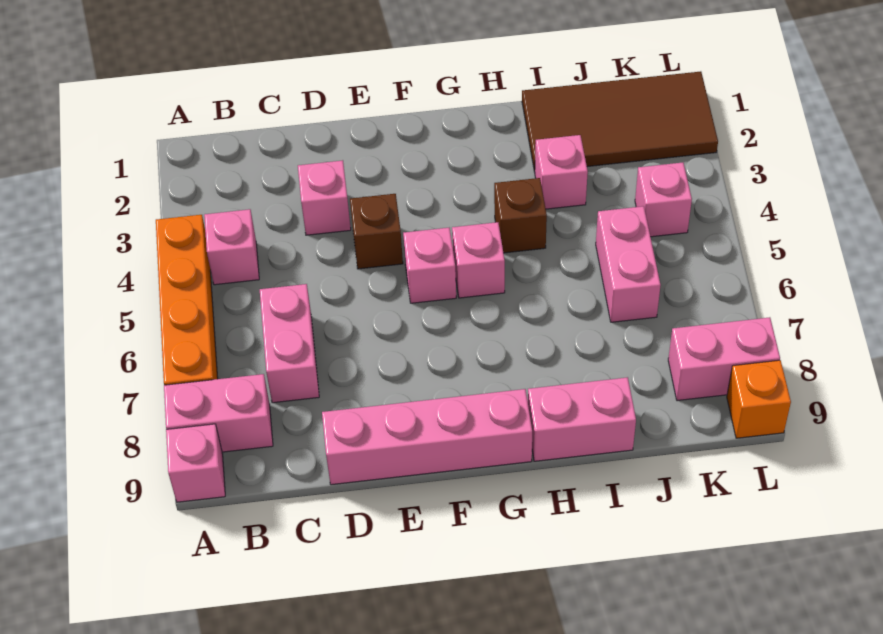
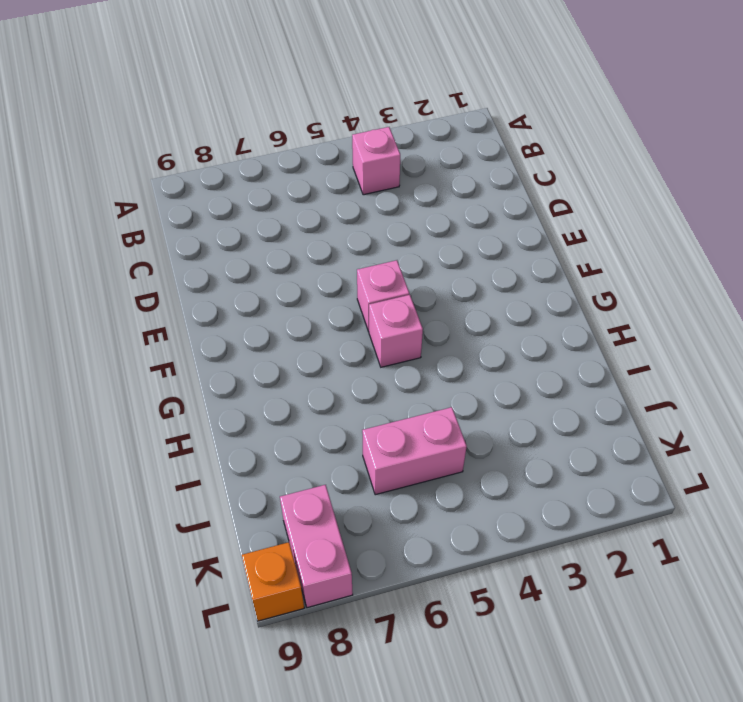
none -> orange brick A4:A7 level 1
none -> pink brick A8:B8 level 1
none -> pink brick A9 level 1

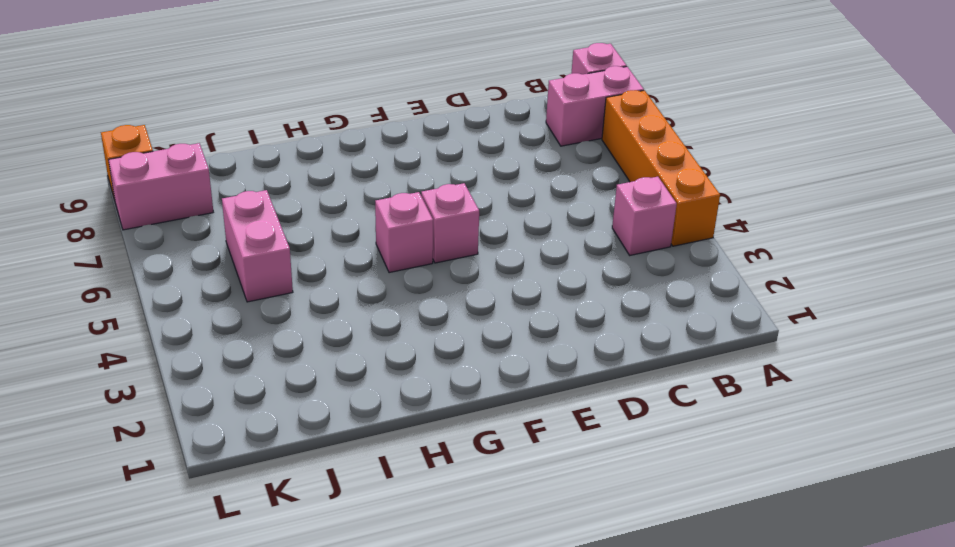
none -> pink brick C6:C7 level 1
none -> pink brick D3 level 1
none -> pink brick D9:G9 level 1

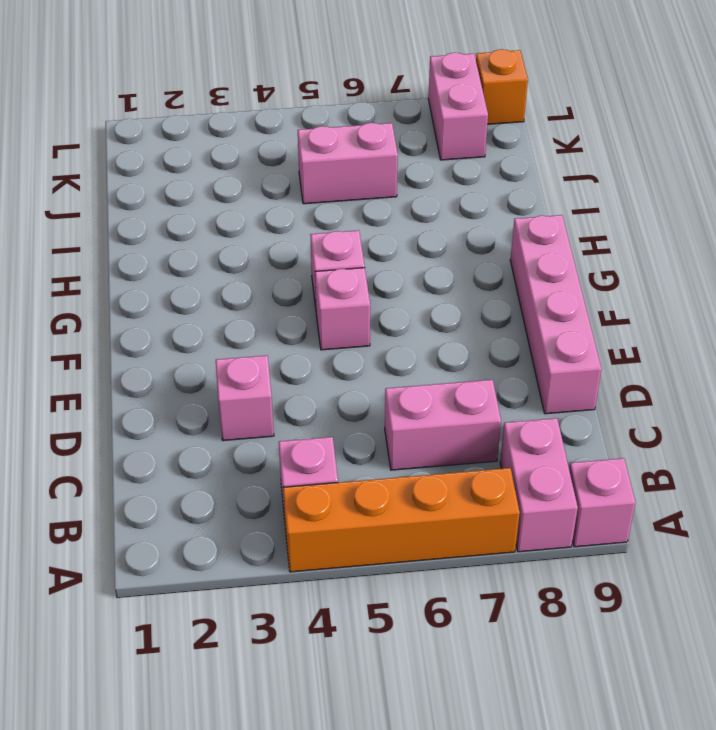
none -> brown brick E4 level 1
none -> brown brick H4 level 1
none -> pink brick H9:I9 level 1

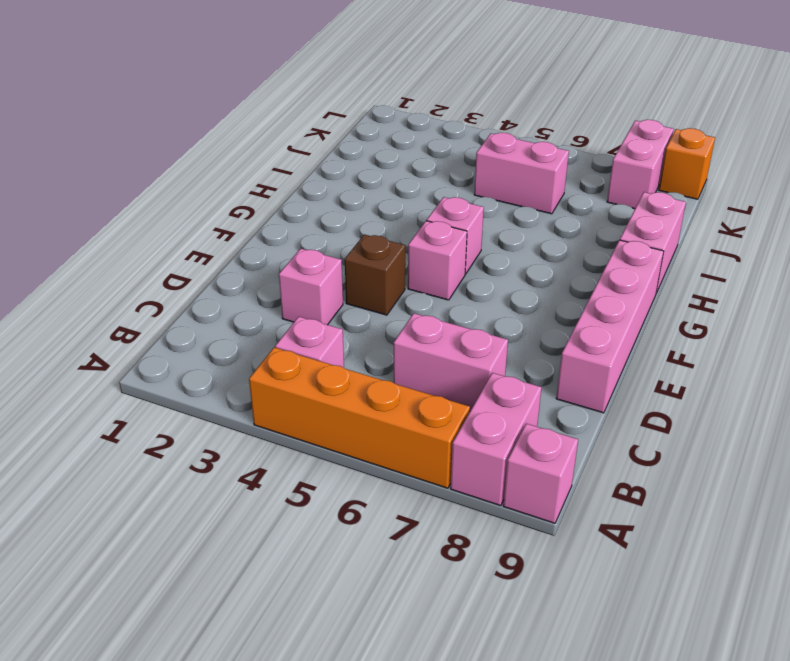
none -> brown brick H4 level 1
none -> brown tile I1:L2 level 1
none -> pink brick I3 level 1

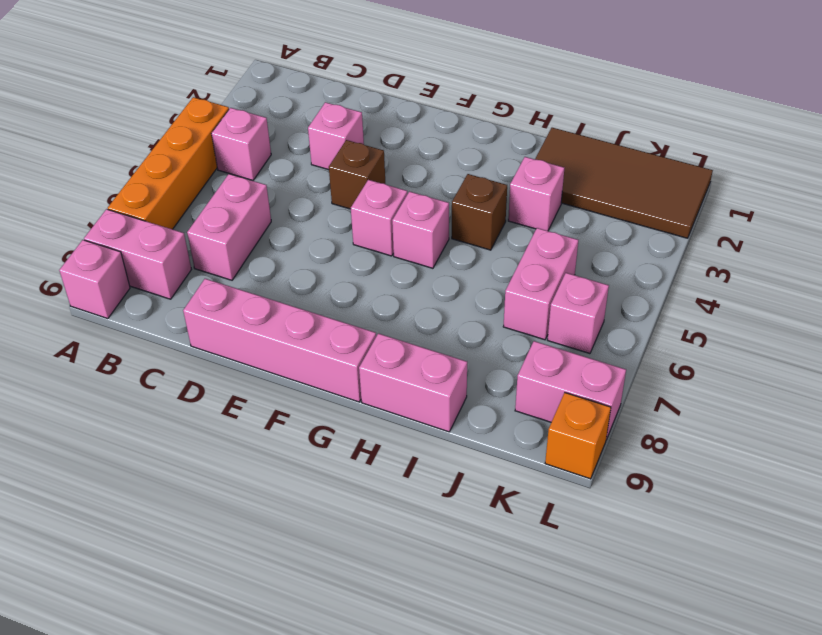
pink brick K6 level 1 -> pink brick K4 level 1

